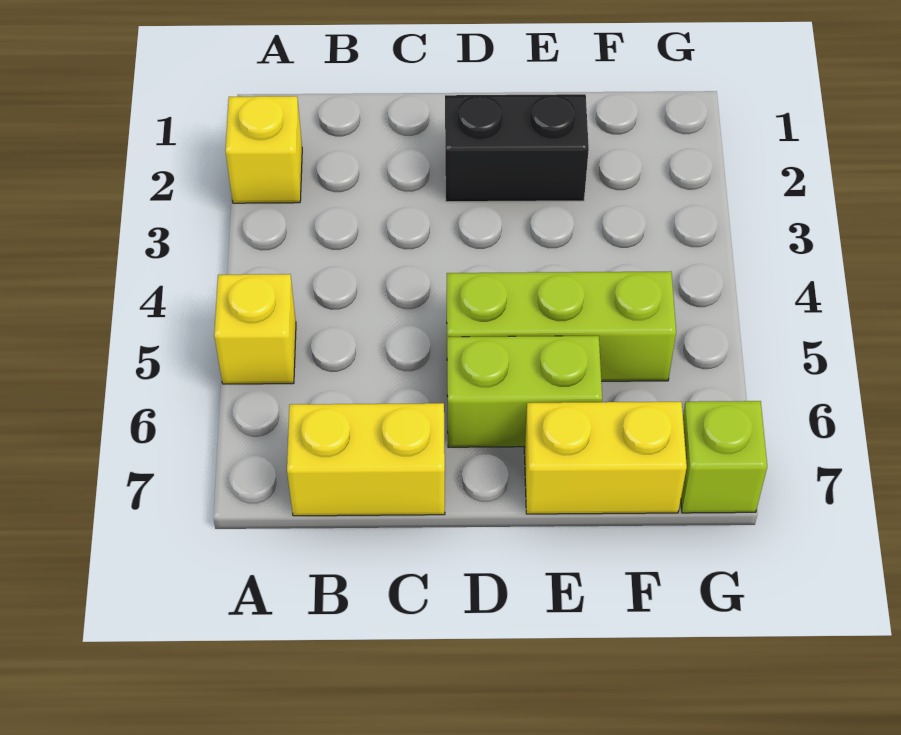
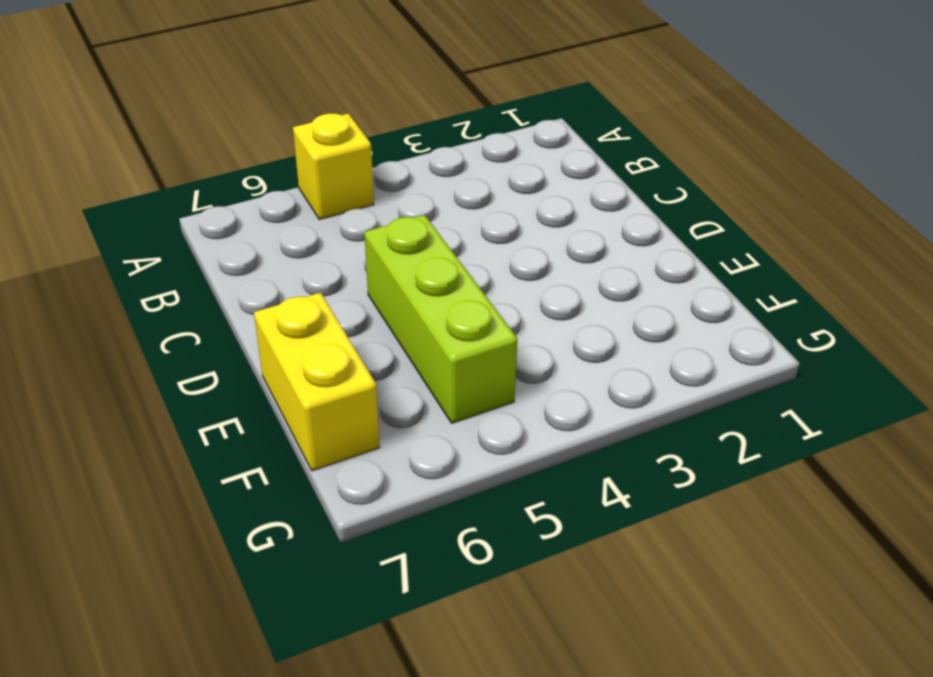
none -> yellow brick A2 level 1
none -> yellow brick B7:C7 level 1

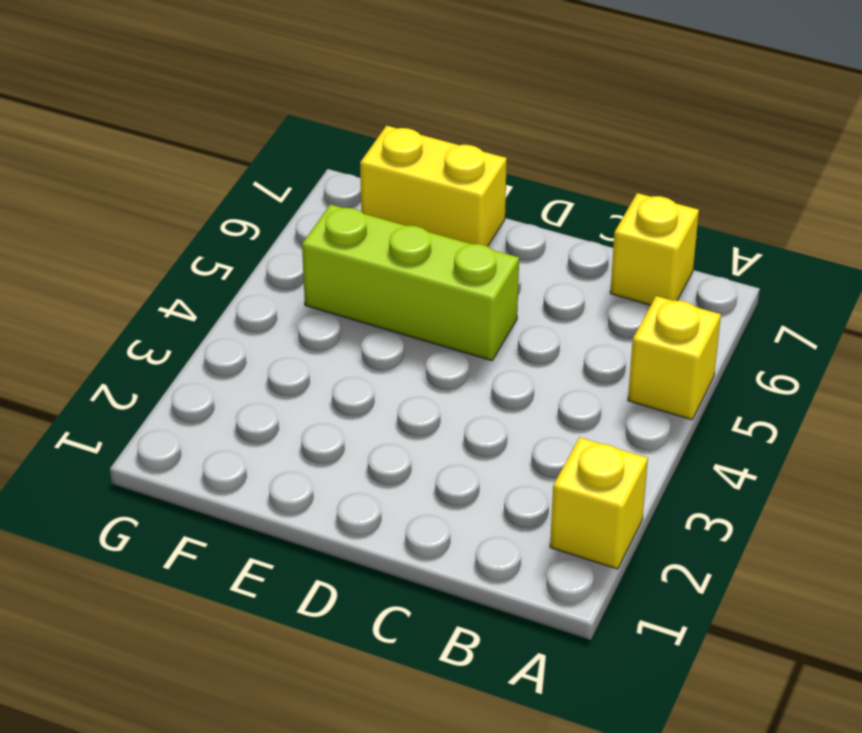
yellow brick B7 level 1 -> yellow brick B7:C7 level 1
none -> black brick D2:E2 level 1
none -> lime brick D6:E6 level 1

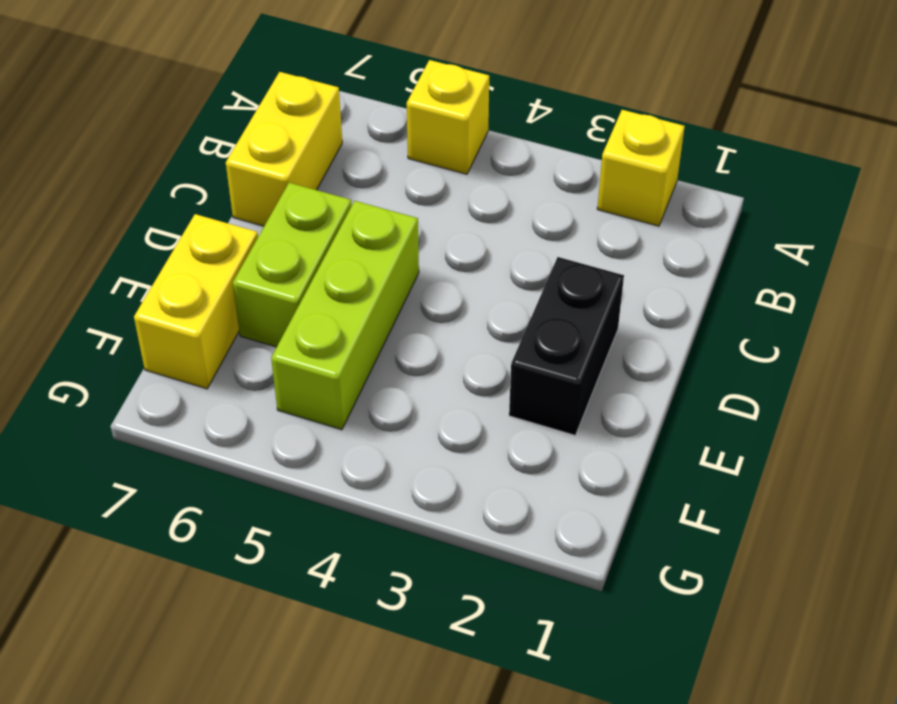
none -> lime brick G7 level 1

